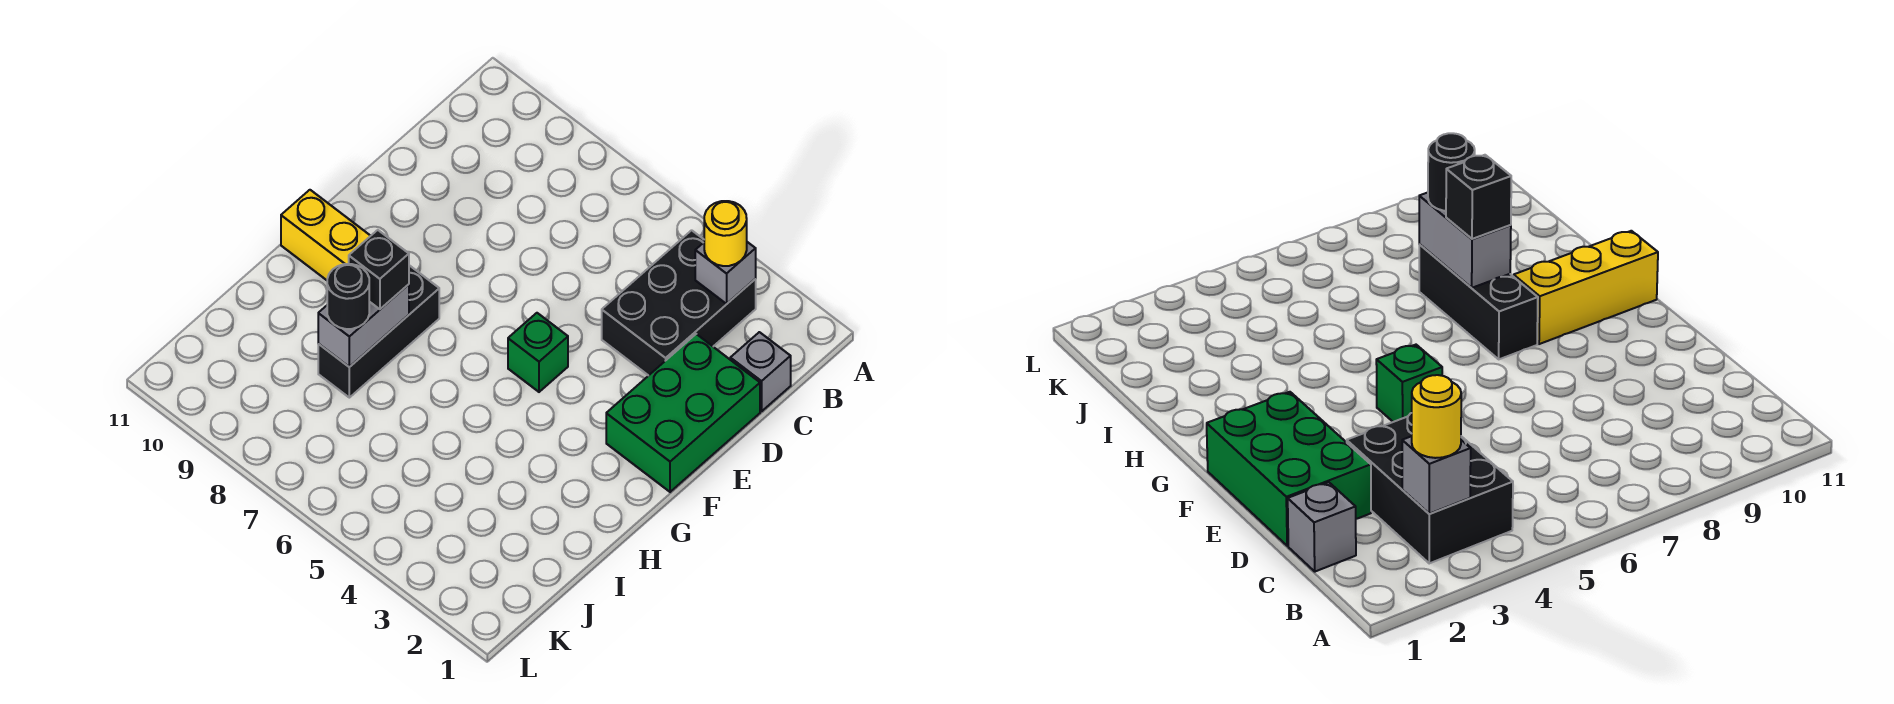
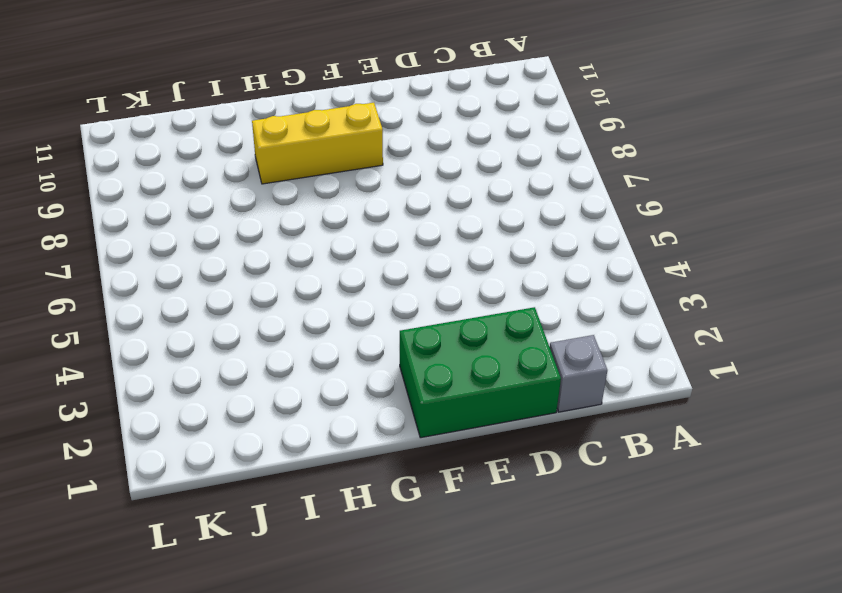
yellow brick F9:H9 level 1 -> yellow brick G9:G11 level 1
none -> black brick B3:D4 level 1
none -> green brick F5 level 1

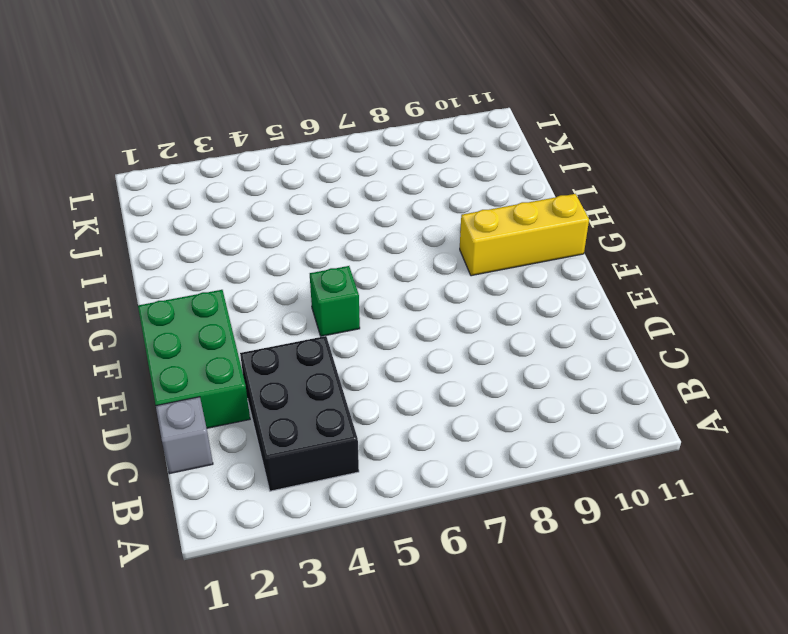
none -> black brick G8:I8 level 1
none -> grey brick B3 level 2

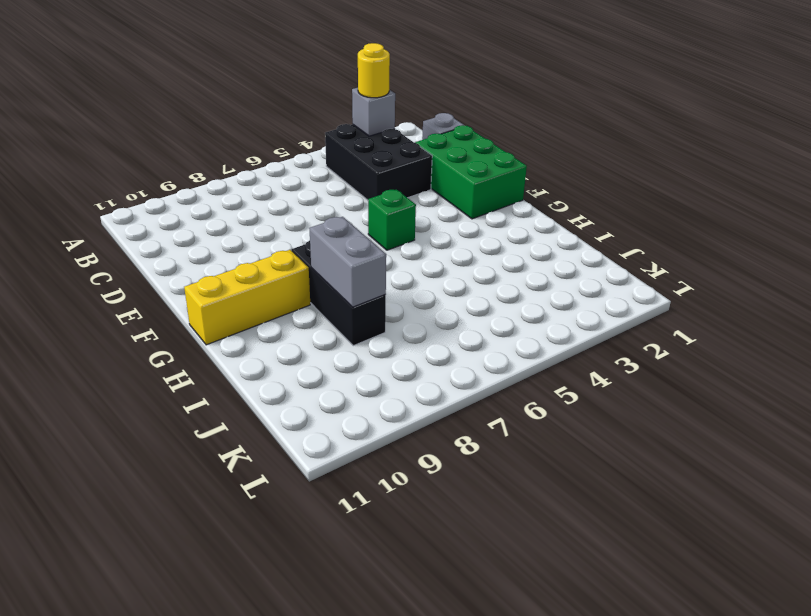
none -> black brick H8 level 3
none -> black round brick I8 level 3

